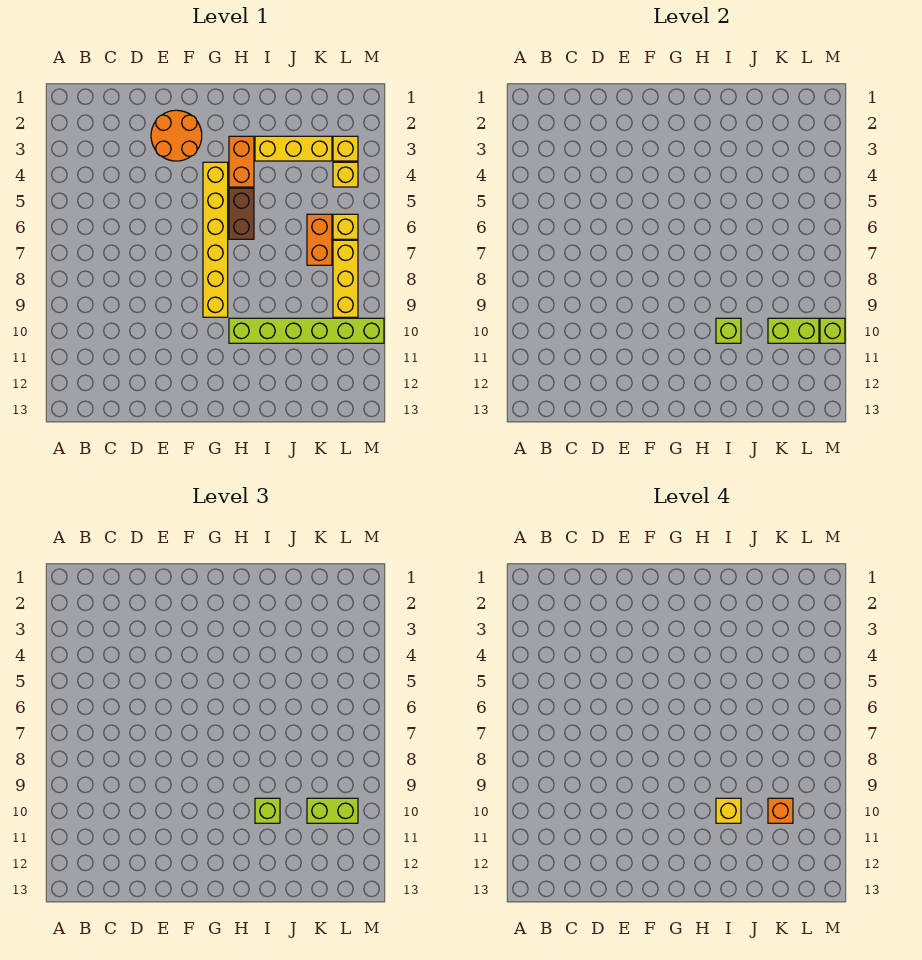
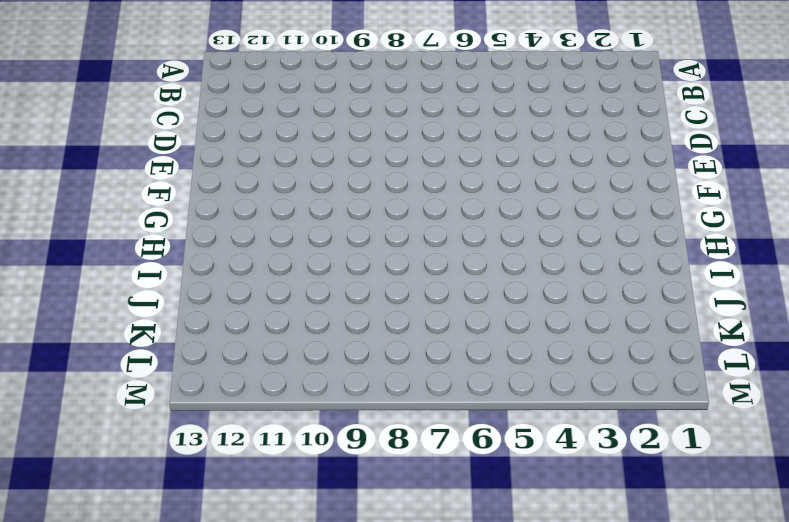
none -> orange round brick E2:F3 level 1
none -> yellow brick G4:G9 level 1
none -> orange brick H3:H4 level 1

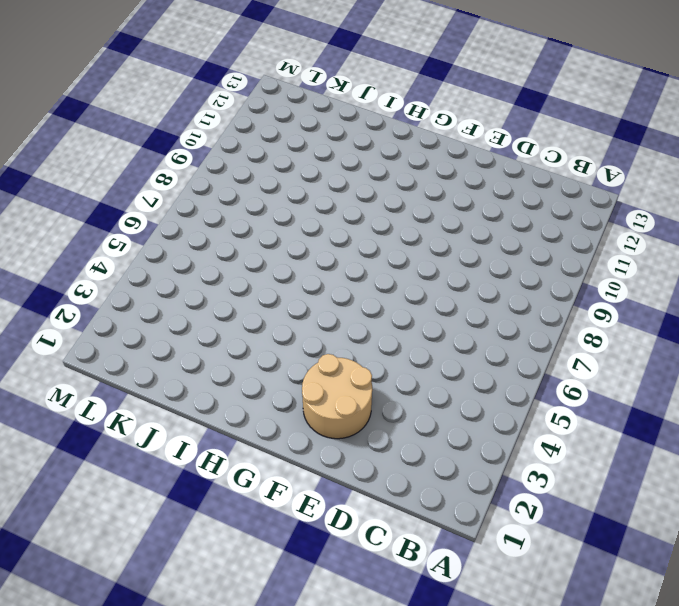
tan round brick E2:F3 level 1 -> orange round brick E2:F3 level 1
none -> yellow brick G4:G9 level 1
none -> orange brick H3:H4 level 1
none -> brown brick H5:H6 level 1

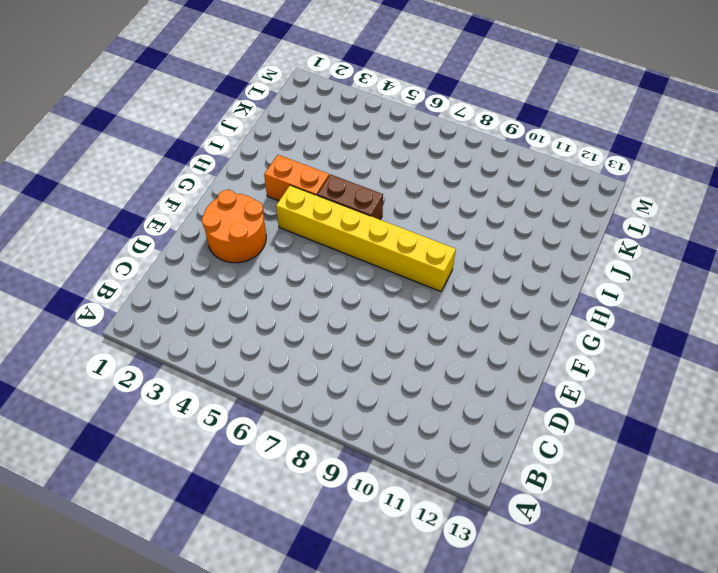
none -> lime brick H10:M10 level 1
none -> yellow brick I3:K3 level 1
none -> orange brick K6:K7 level 1

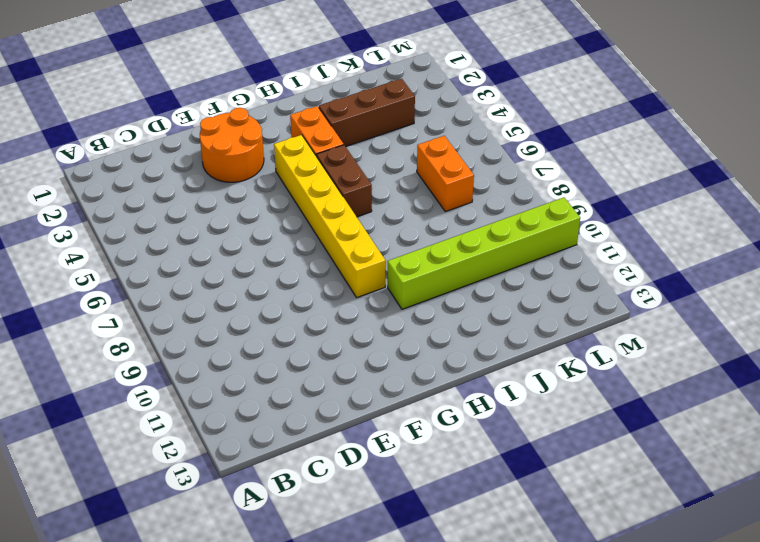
brown brick I3:K3 level 1 -> yellow brick I3:K3 level 1
none -> yellow brick L3 level 1
none -> yellow brick L4 level 1
none -> yellow brick L6 level 1

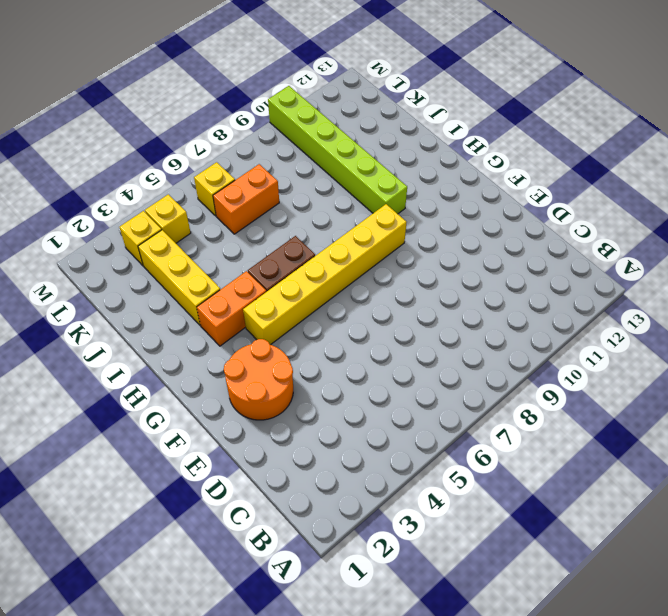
none -> yellow brick L7:L9 level 1
none -> lime brick I10 level 2
none -> lime brick K10:L10 level 2

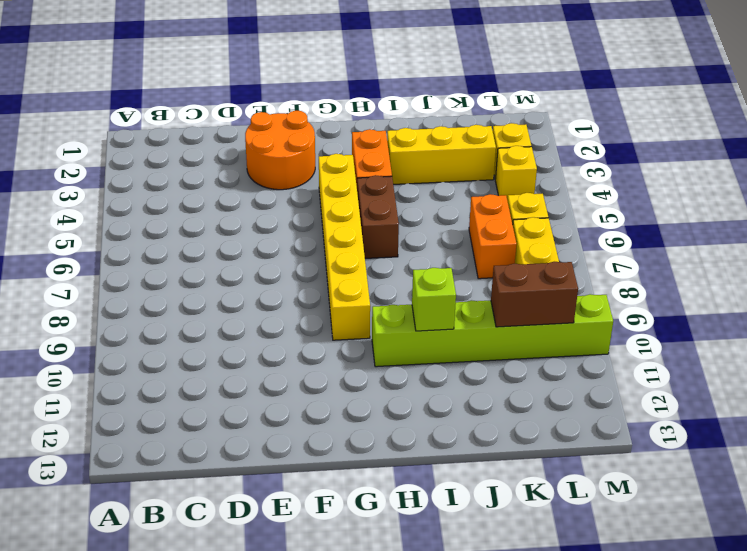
brown brick K10:L10 level 2 -> lime brick K10:L10 level 2
none -> lime brick M10 level 2
none -> lime brick I10 level 3
none -> lime brick K10:L10 level 3

